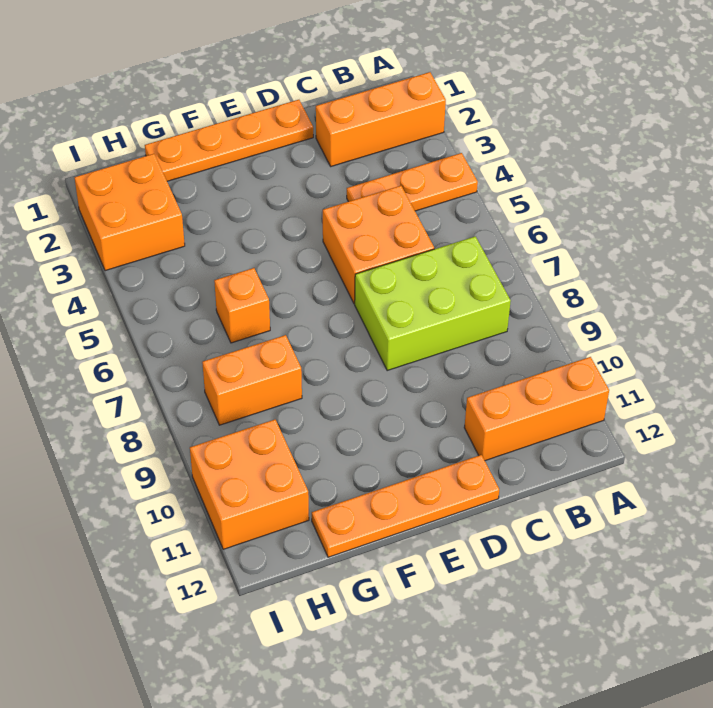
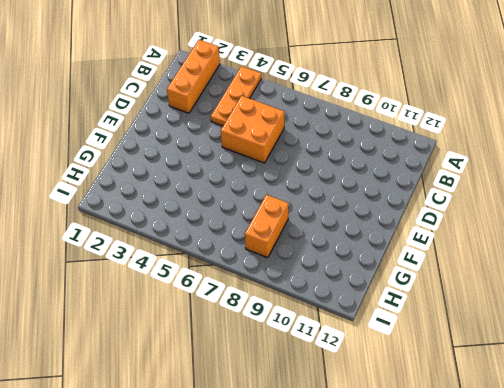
none -> orange brick A11:C11 level 1
none -> lime brick B7:D8 level 1

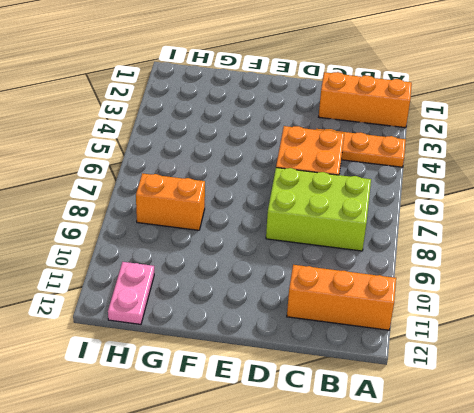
pink plate H11:H12 level 1 -> orange brick H10:I11 level 1
none -> orange plate D1:G1 level 1
none -> orange plate D12:G12 level 1

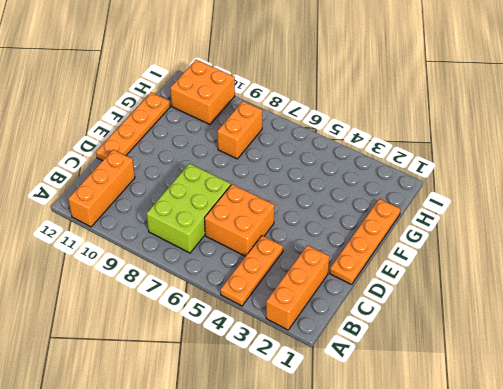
none -> orange brick G6 level 1
none -> orange brick H2:I3 level 1

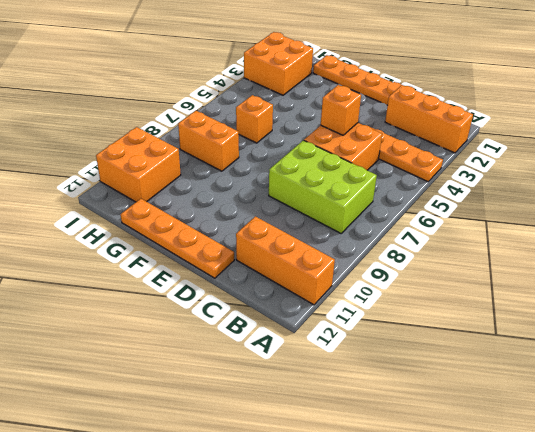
orange brick D5 level 2 -> none

